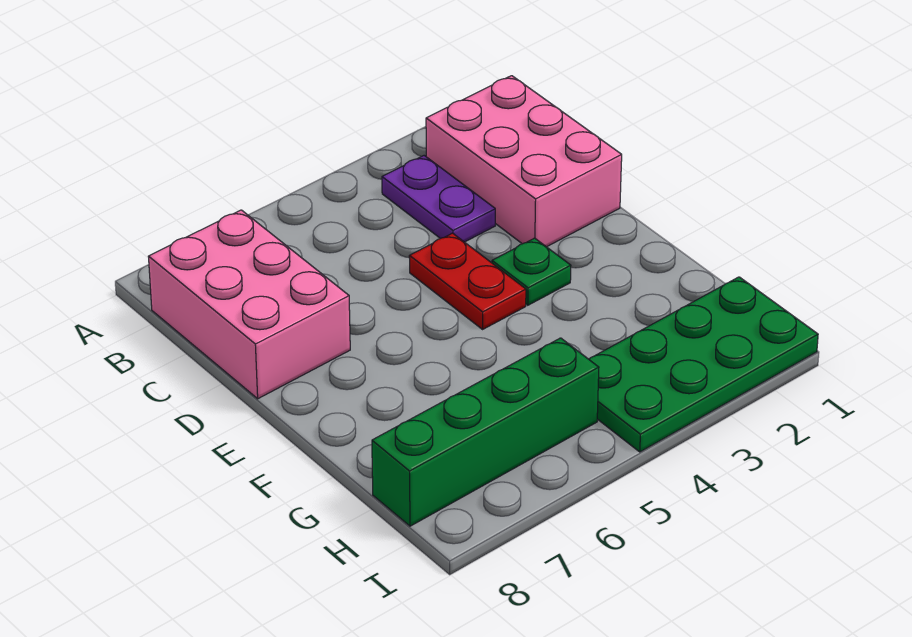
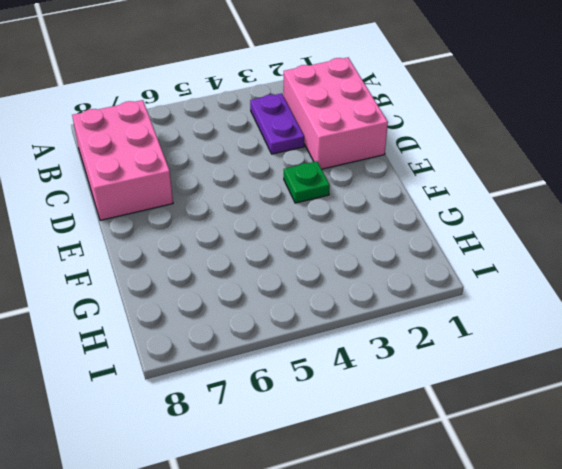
none -> red plate D4:E4 level 1
none -> green plate H1:I4 level 1

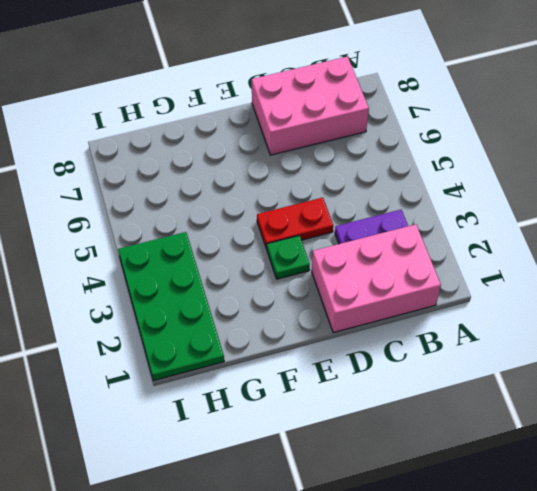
none -> green brick H5:H8 level 1

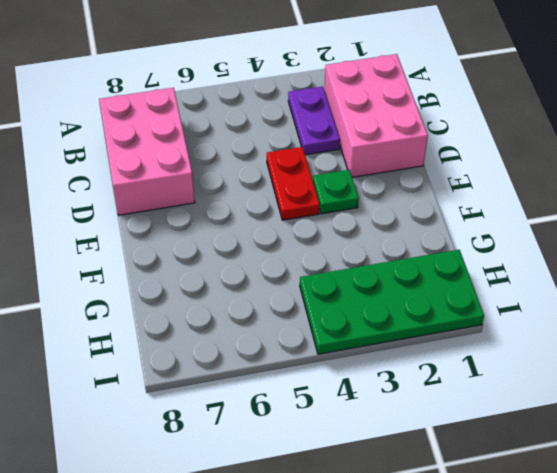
none -> green brick H5:H8 level 1

